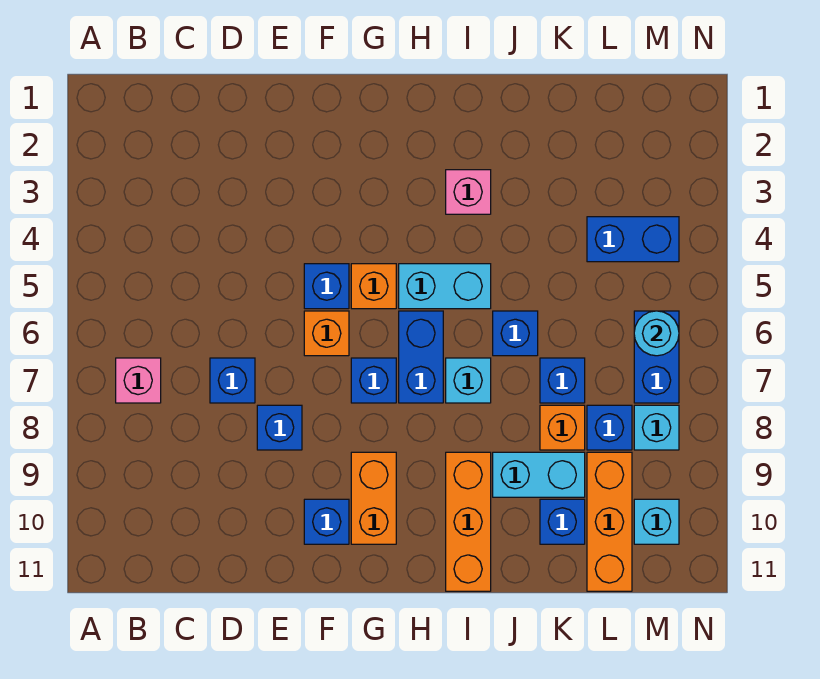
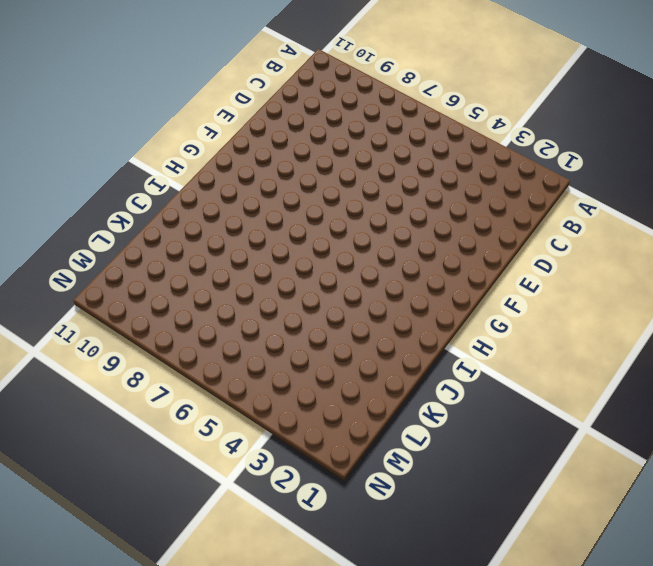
none -> pink brick B7 level 1
none -> blue brick D7 level 1
none -> blue brick E8 level 1

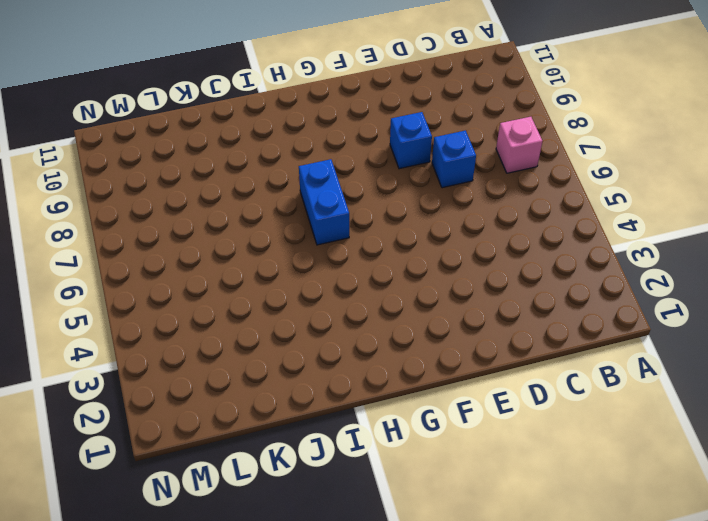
none -> blue brick F5 level 1
none -> orange brick F6 level 1
none -> blue brick F10 level 1

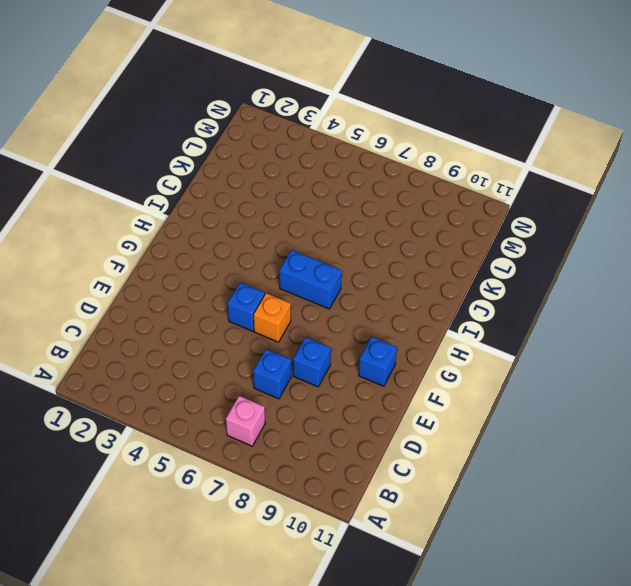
none -> orange brick G5 level 1
none -> blue brick G7 level 1
none -> orange brick G9:G10 level 1

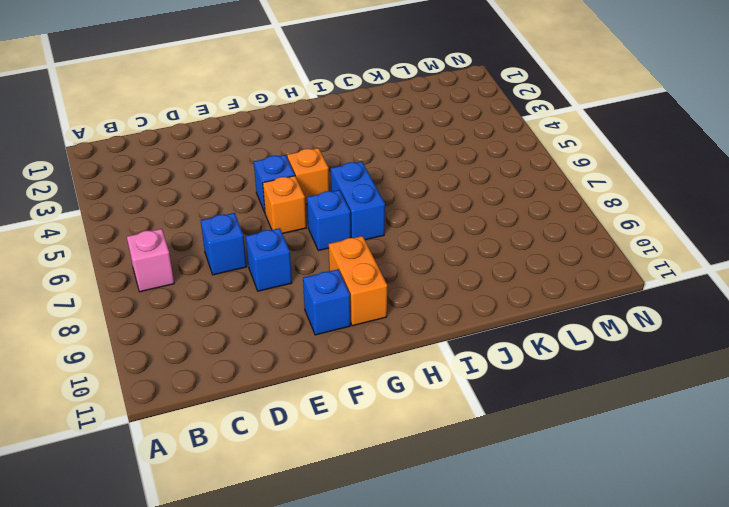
none -> cyan brick H5:I5 level 1
none -> pink brick I3 level 1
none -> cyan brick I7 level 1

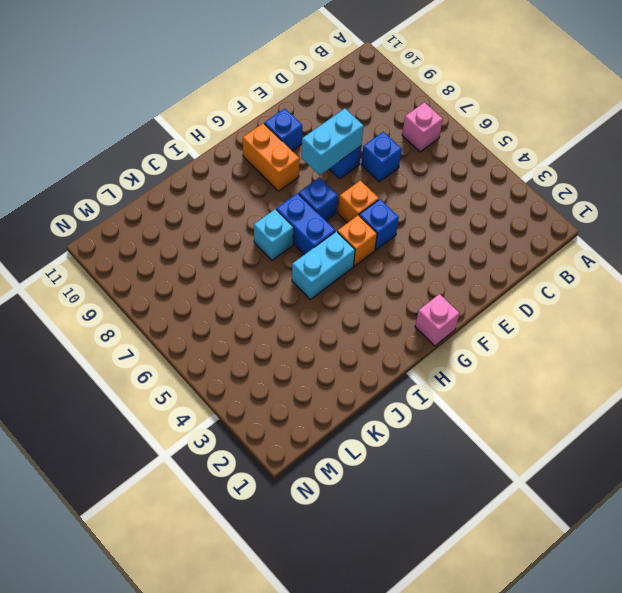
cyan brick E8:F8 level 2 -> cyan brick J9:K9 level 1
pink brick G1 level 1 -> pink brick I3 level 1
none -> orange brick I9:I11 level 1
none -> blue brick J6 level 1
none -> blue brick K7 level 1

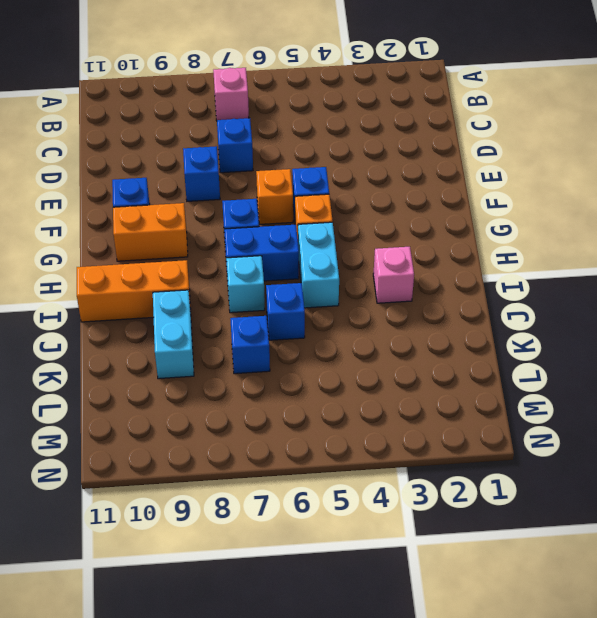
none -> orange brick K8 level 1
none -> blue brick K10 level 1
none -> blue brick L4:M4 level 1

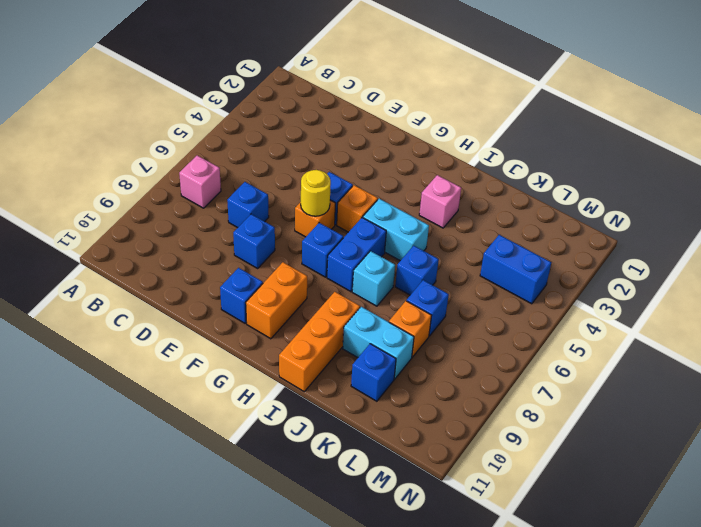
yellow round brick F6 level 2 -> none
none -> blue brick L8 level 1
none -> orange brick L9:L11 level 1
none -> blue brick M6:M7 level 1

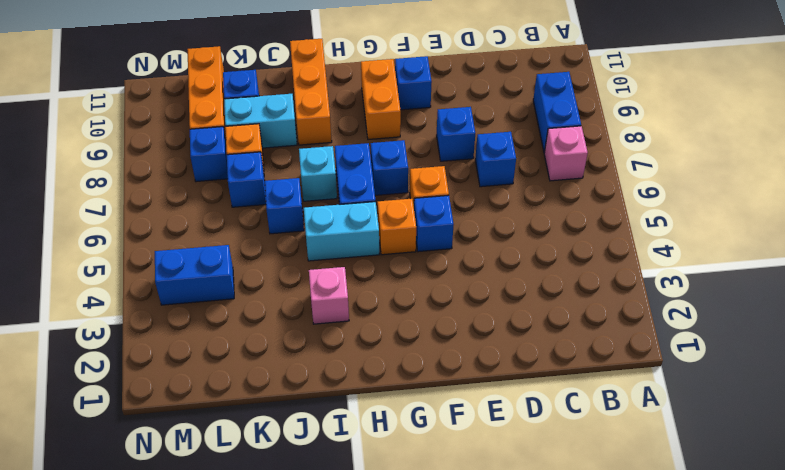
blue brick B8:B9 level 1 -> blue brick M6:M7 level 1
none -> cyan brick M8 level 1
none -> cyan brick M10 level 1
none -> cyan round brick M6 level 2

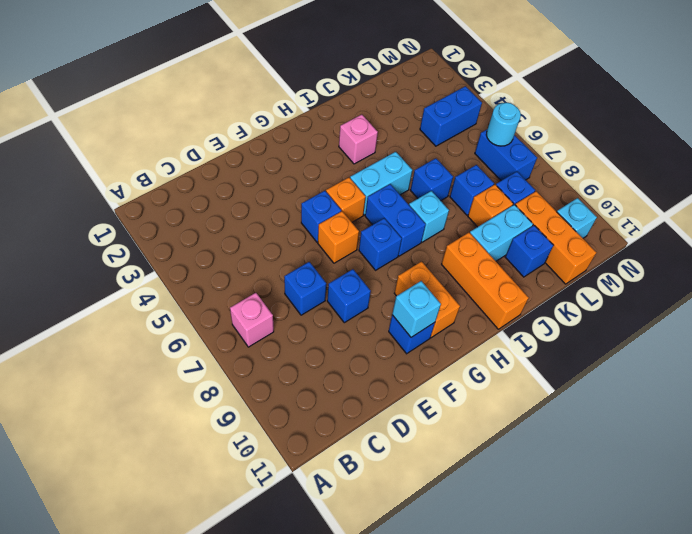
cyan brick F10 level 2 -> cyan brick M8 level 1

